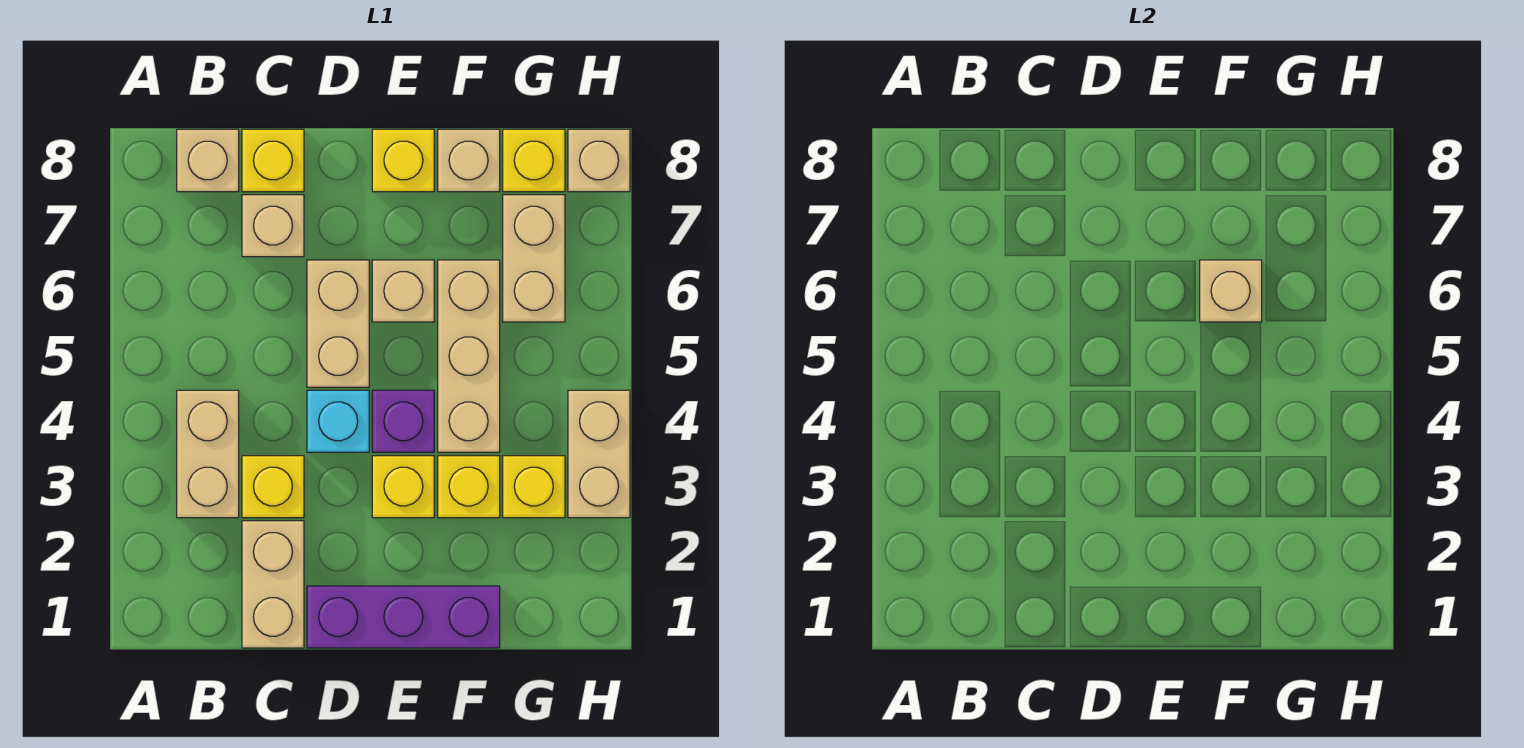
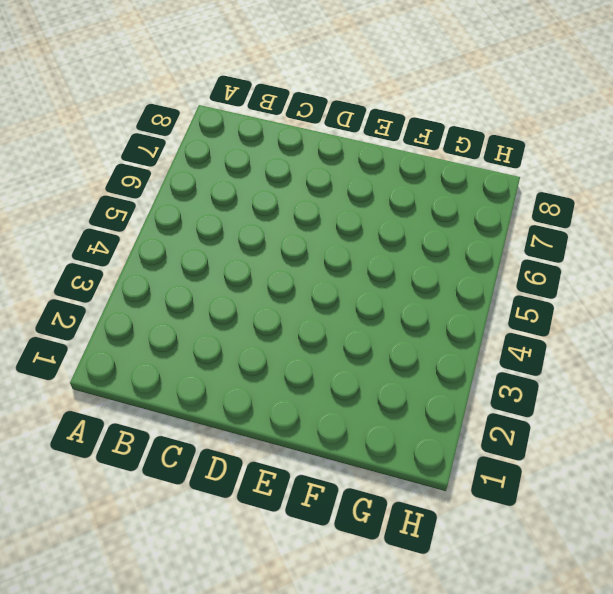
none -> tan brick B3:B4 level 1
none -> tan brick B8 level 1
none -> tan brick C1:C2 level 1

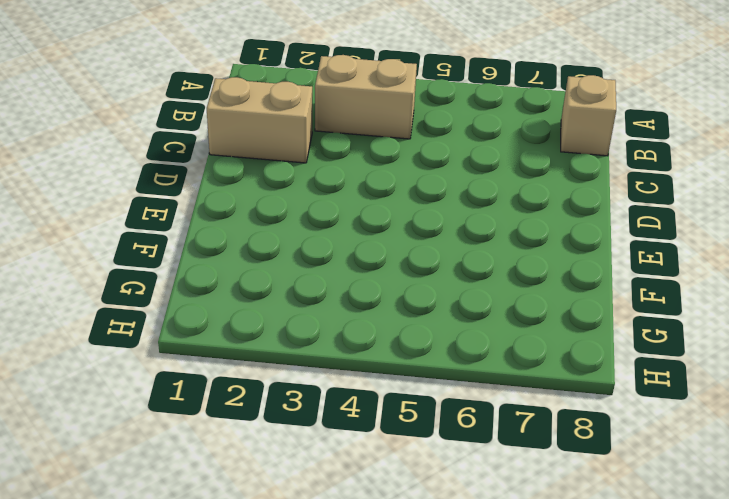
none -> yellow brick C3 level 1
none -> tan brick C7 level 1
none -> yellow brick C8 level 1

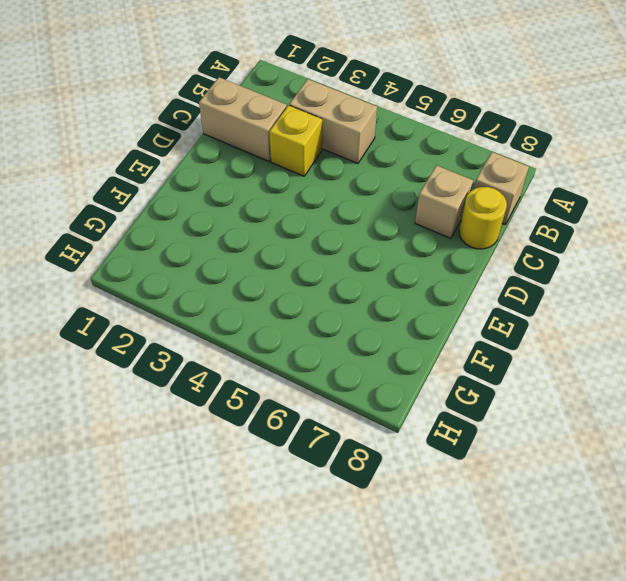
yellow round brick C8 level 1 -> yellow brick C8 level 1
none -> purple brick D1:F1 level 1
none -> cyan brick D4 level 1
none -> tan brick D5:D6 level 1

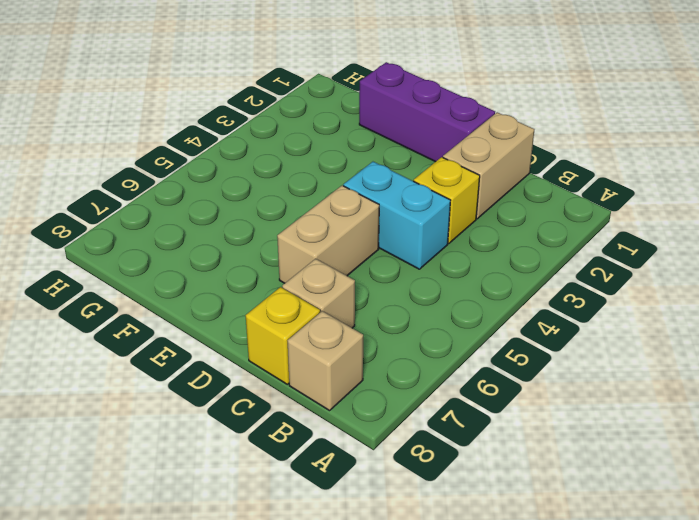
cyan brick C4:D4 level 1 -> cyan brick D4 level 1
none -> tan brick B3:B4 level 1
none -> yellow brick E3 level 1
none -> purple brick E4 level 1

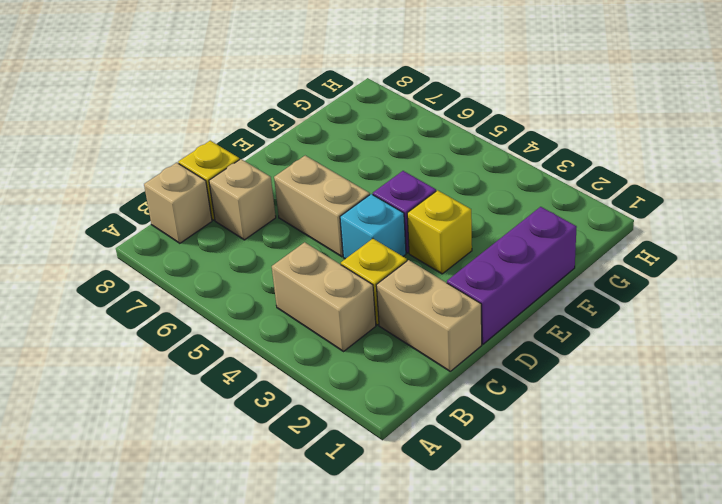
none -> tan brick E6 level 1
none -> yellow brick E8 level 1
none -> yellow brick F3 level 1

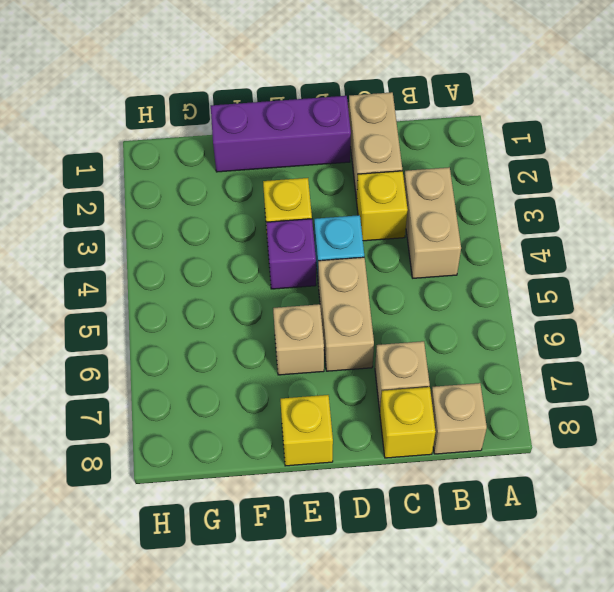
none -> yellow brick F3 level 1
none -> tan brick F4:F6 level 1
none -> tan brick F8 level 1

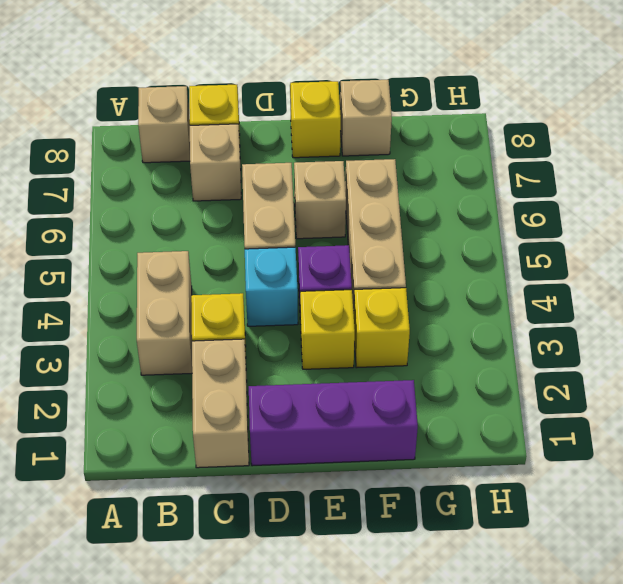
none -> yellow brick G3 level 1
none -> tan brick G6:G7 level 1
none -> yellow brick G8 level 1

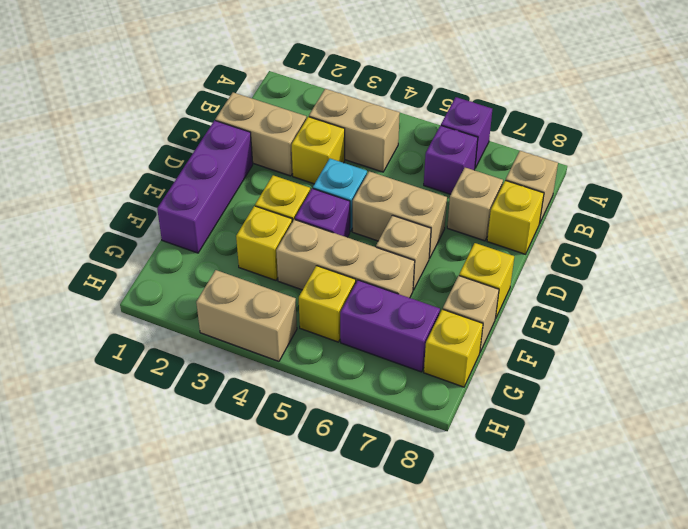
purple brick A6 level 1 -> none
purple brick B6 level 1 -> none
yellow brick G5 level 1 -> yellow brick G3 level 1
purple brick G6:G7 level 1 -> tan brick G6:G7 level 1
none -> tan brick H8 level 1
none -> tan brick F6 level 2

